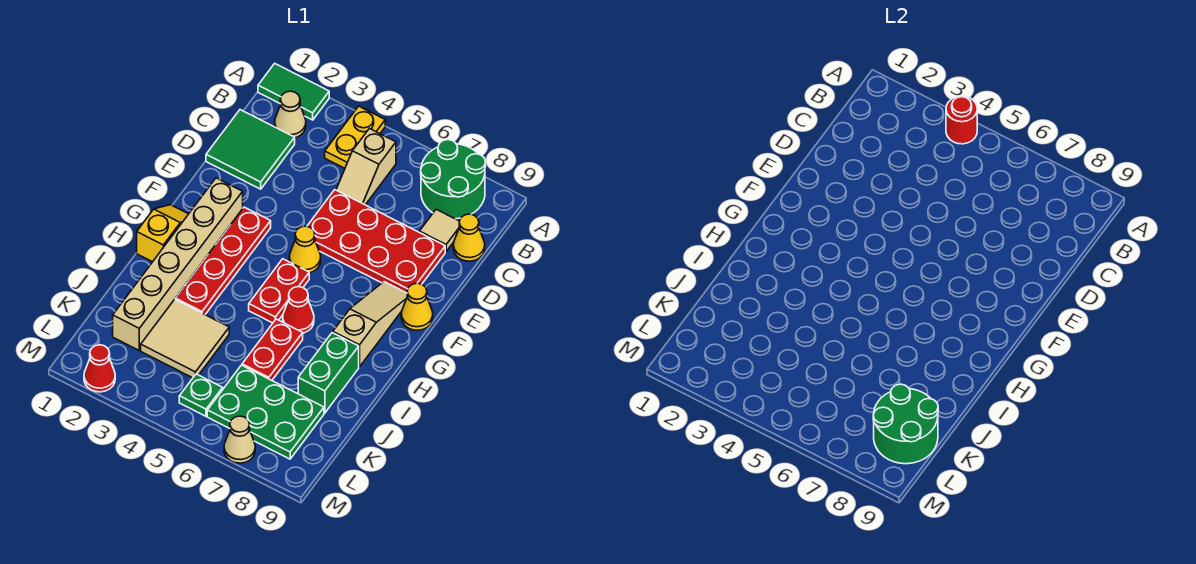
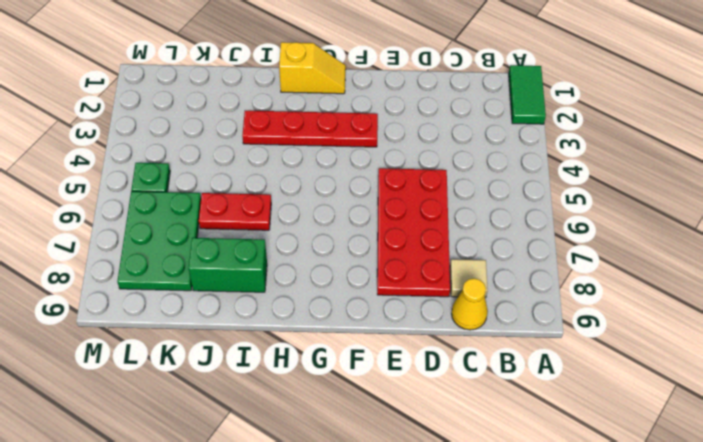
none -> yellow plate A4:B4 level 1
none -> green round brick A7:B8 level 1
none -> tan cone B2 level 1

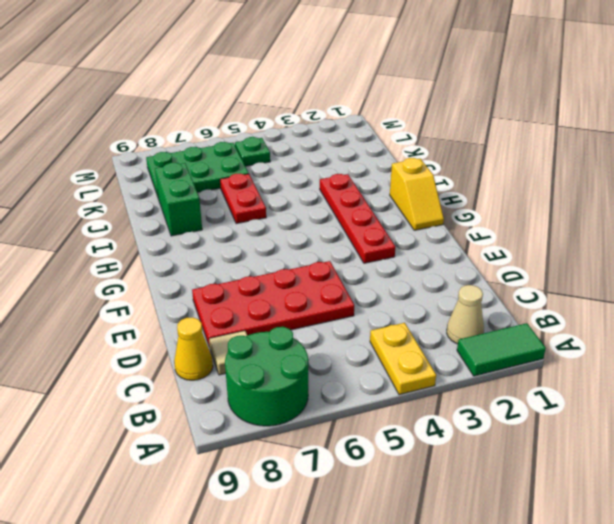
none -> tan slope B5:C5 level 1 top B
none -> green tile C1:D2 level 1
none -> tan brick F2:K2 level 1

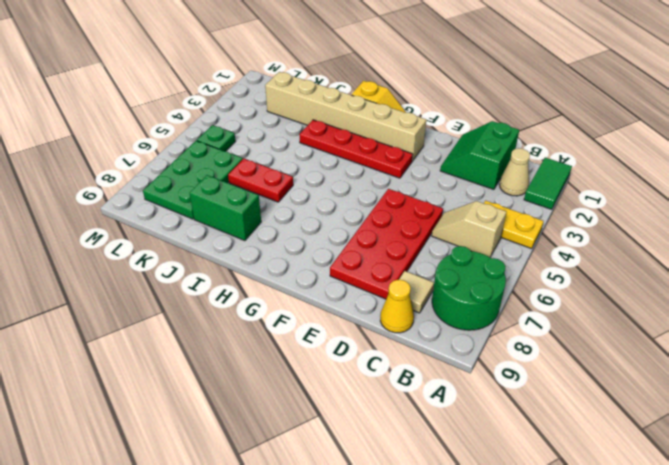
green slope C1:D2 level 1 top C -> green tile C1:D2 level 1
none -> yellow cone F5 level 1
none -> tan slope F8:H8 level 1 top H
none -> yellow cone F9 level 1

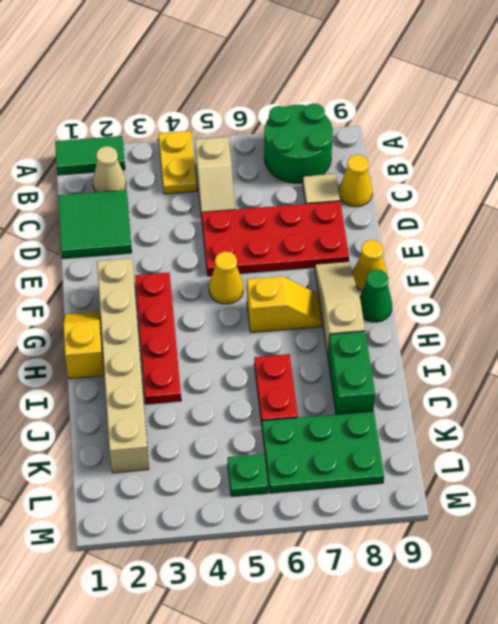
yellow slope G6:G7 level 1 top 6 -> none
green cone G9 level 1 -> none
none -> red plate G5:H5 level 1
none -> red cone H6 level 1
none -> tan tile J3:K4 level 1

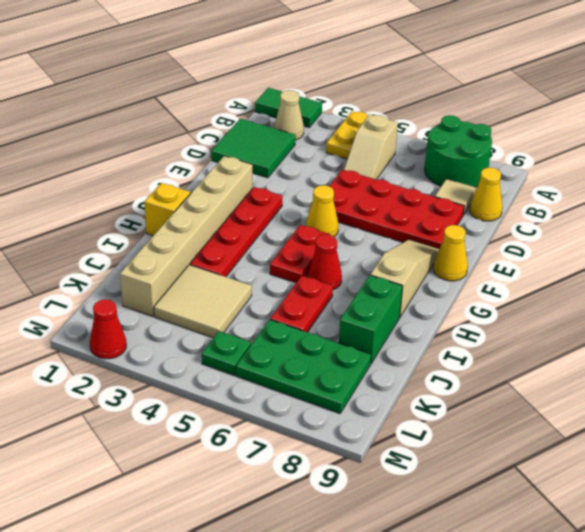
none -> tan cone M7 level 1
none -> red round brick A4 level 2
none -> green round brick K8:L9 level 2

